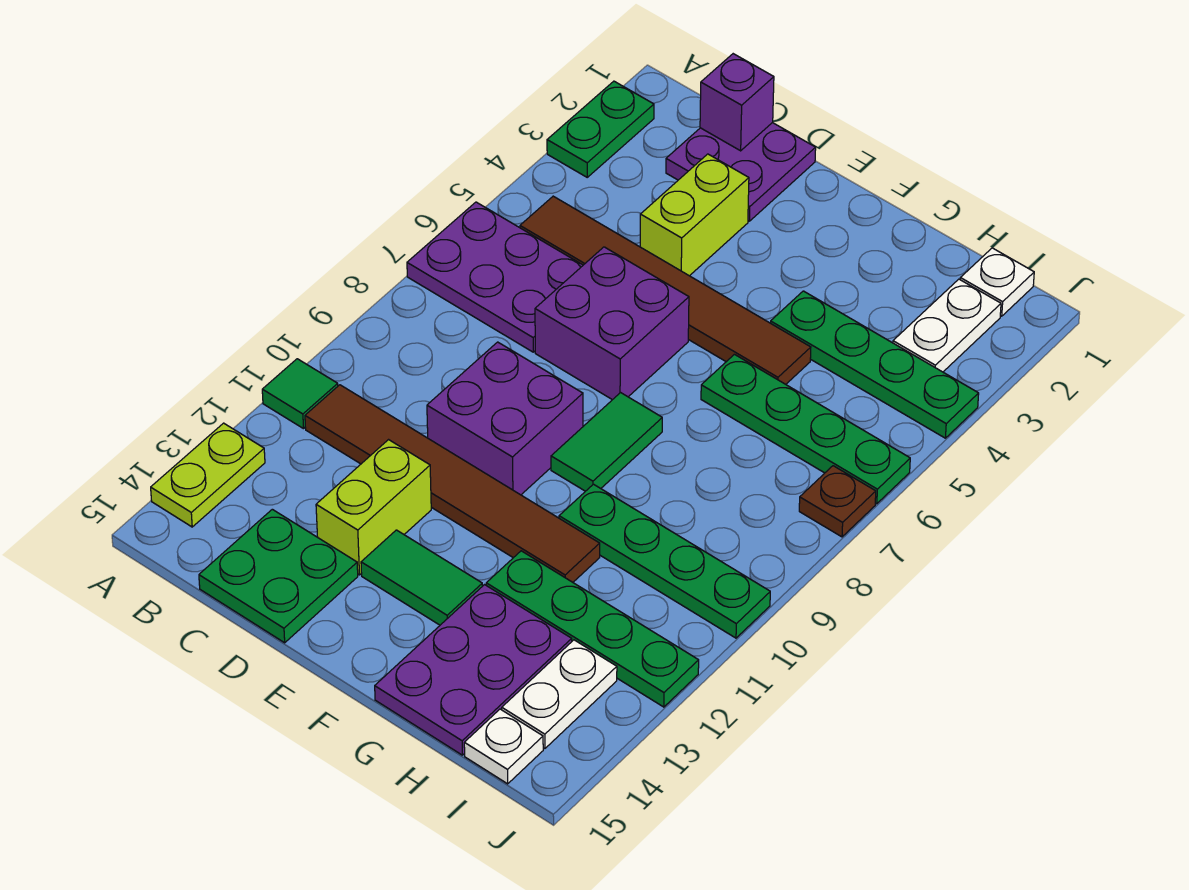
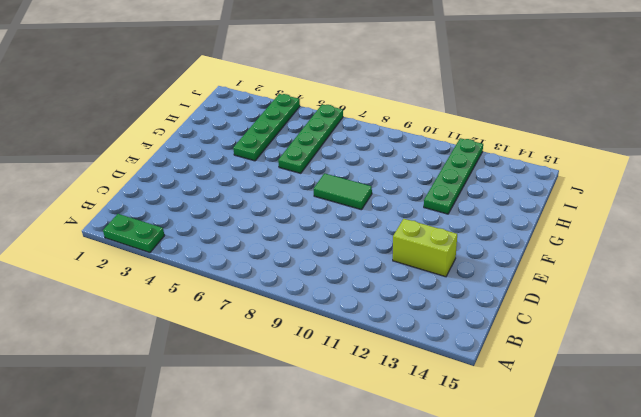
none -> purple plate A6:C7 level 1
none -> green tile A11 level 1
none -> lime plate A13:A14 level 1

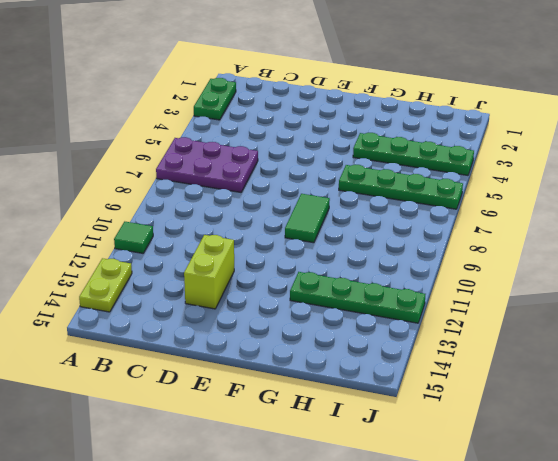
none -> brown tile B5:G5 level 1
none -> brown tile B11:G11 level 1
none -> purple plate C1:D2 level 1

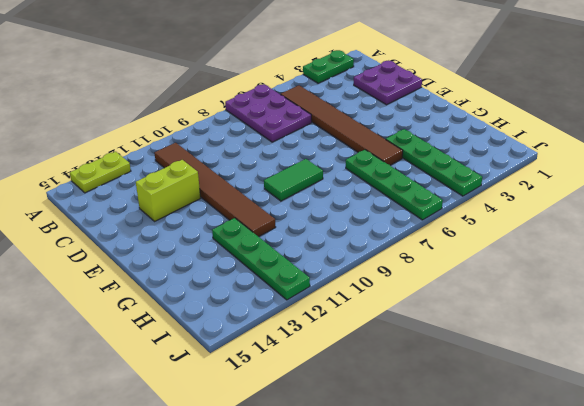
none -> green tile A11 level 1
none -> green plate C14:D15 level 1
none -> lime brick D3:D4 level 1

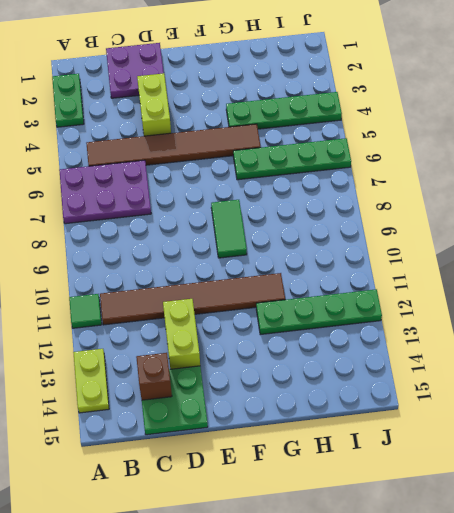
brown brick C14 level 2 -> none
none -> purple brick D6:E7 level 1
none -> purple brick D9:E10 level 1
none -> green tile E13:F13 level 1

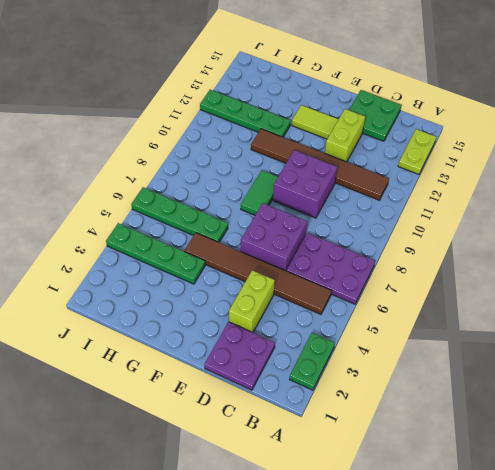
lime tile E13:F13 level 1 -> green tile E13:F13 level 1
none -> green tile A11 level 1
none -> green plate G10:J10 level 1
none -> purple plate G13:H15 level 1

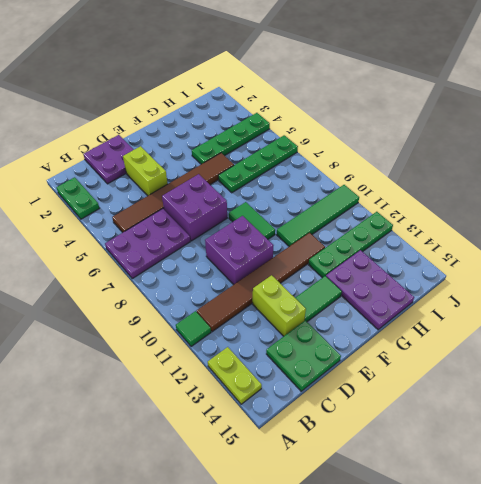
green tile G10:J10 level 1 -> green plate G10:J10 level 1
none -> white plate I1 level 1
none -> white plate I2:I3 level 1
none -> white plate I13:I14 level 1

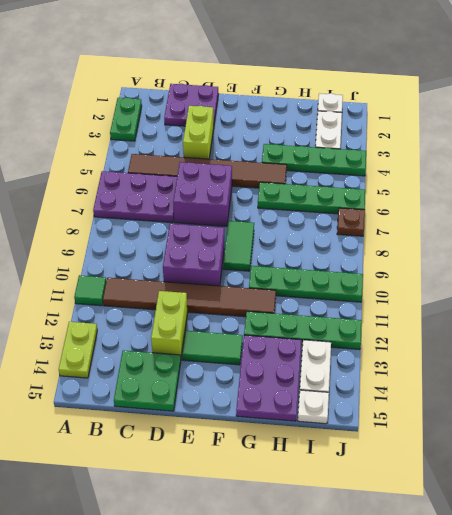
none -> purple brick C1 level 2

